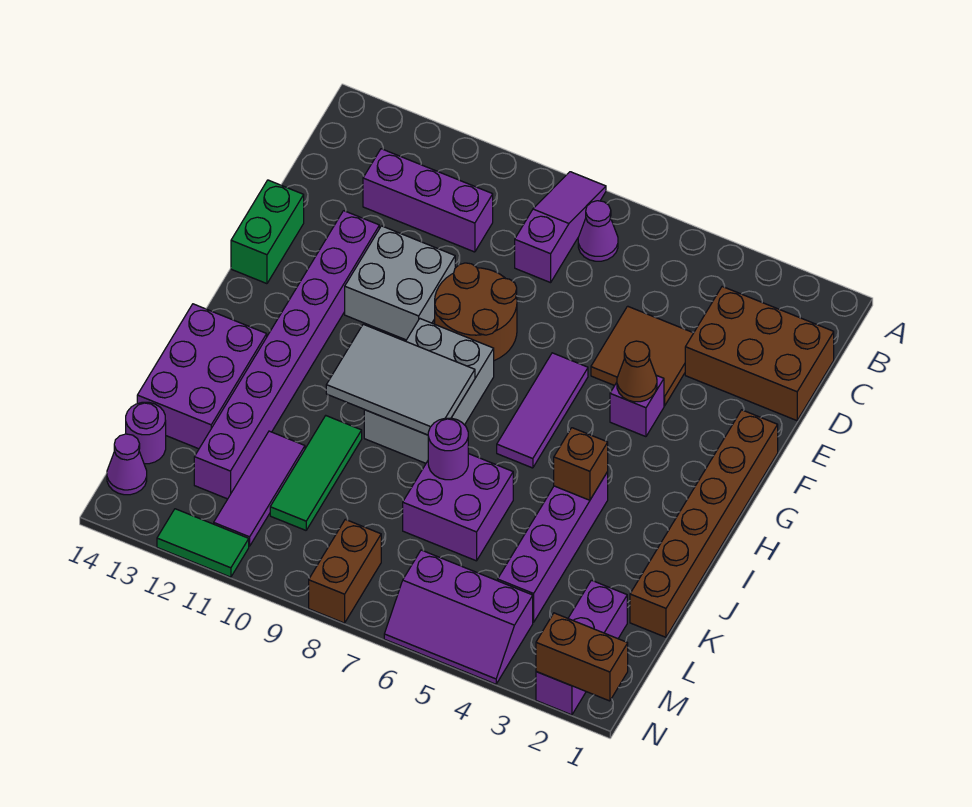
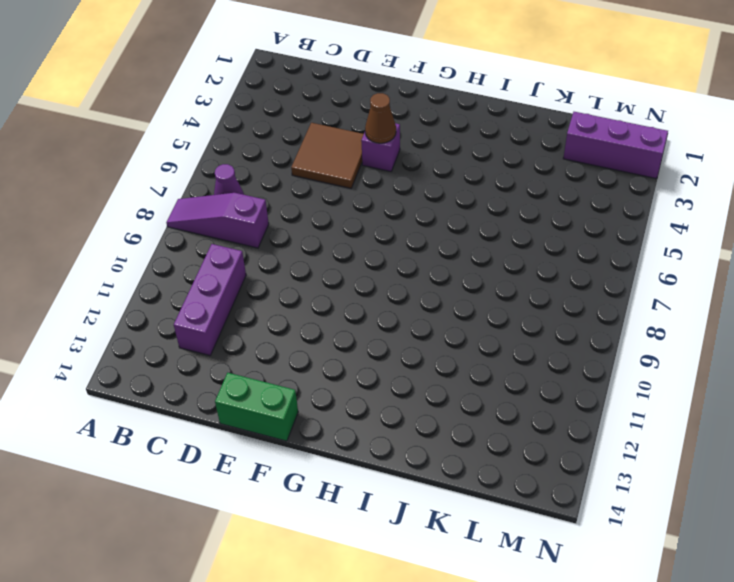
none -> brown brick C1:D3 level 1
none -> brown round brick E8:F9 level 1
none -> grey brick E10:F11 level 1

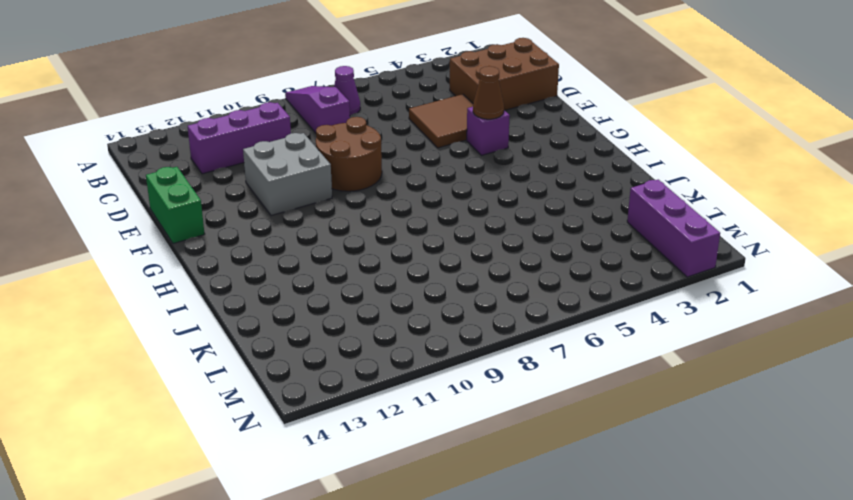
none -> purple brick E12:L12 level 1
none -> brown brick F1:K1 level 1
none -> purple tile F6:H6 level 1

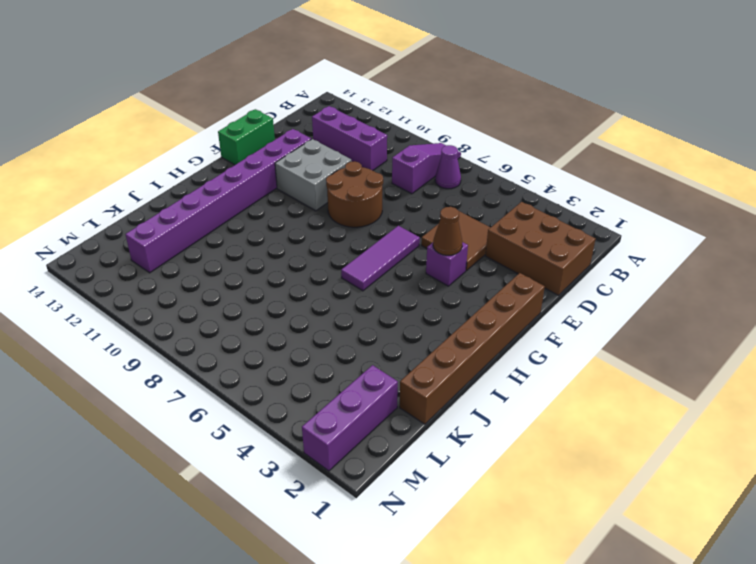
none -> grey brick G8:I9 level 1
none -> purple brick I4:L4 level 1
none -> purple brick I13:K14 level 1

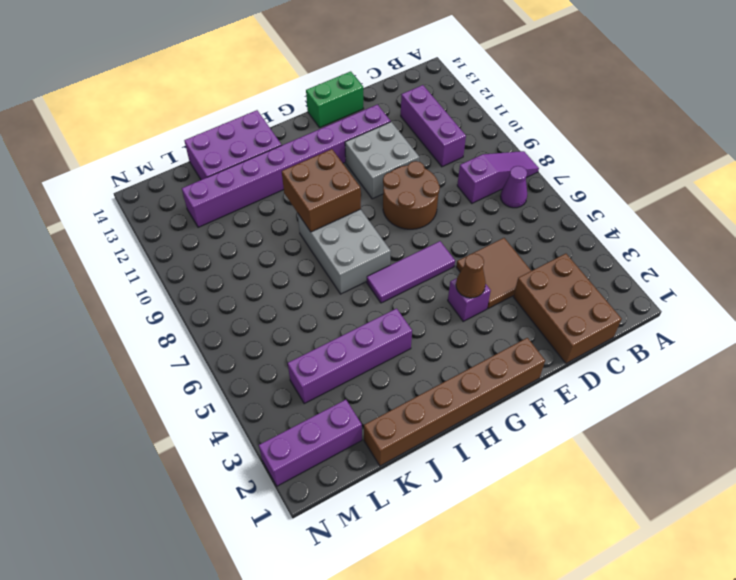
grey brick H7:I9 level 1 -> grey brick G8:I9 level 1
brown brick H9:I10 level 2 -> grey tile H8:I10 level 2
none -> purple brick J6:K7 level 1
none -> green tile J10:L10 level 1
none -> purple tile K11:M11 level 1

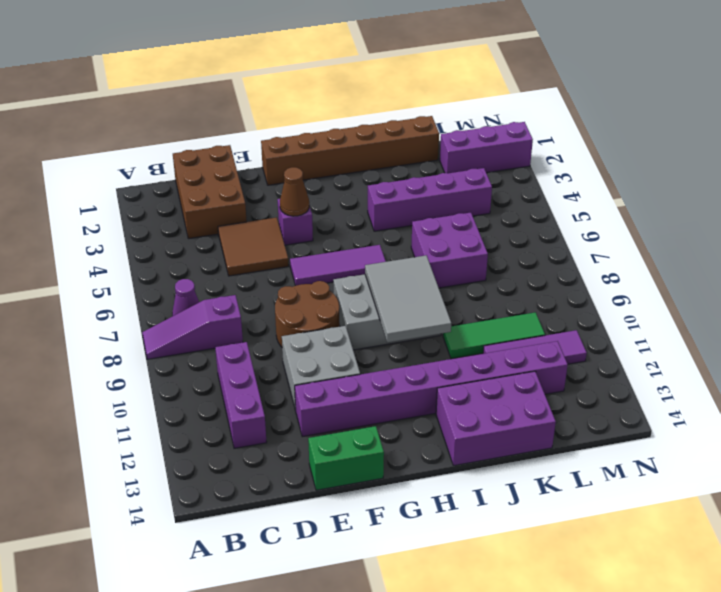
none -> purple round brick L14 level 1
none -> purple slope M4:N6 level 1 top M
none -> brown brick M8:N8 level 1

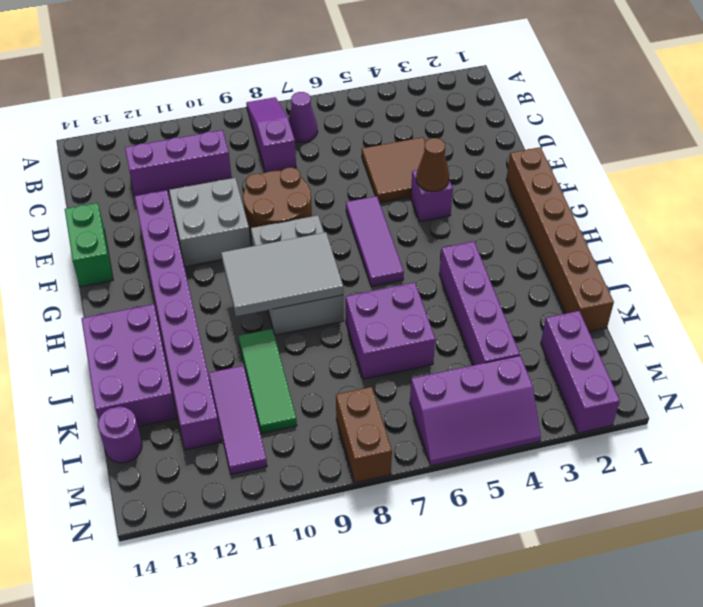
none -> brown brick C1:D3 level 1
none -> purple cone M14 level 1
none -> green tile N11:N12 level 1

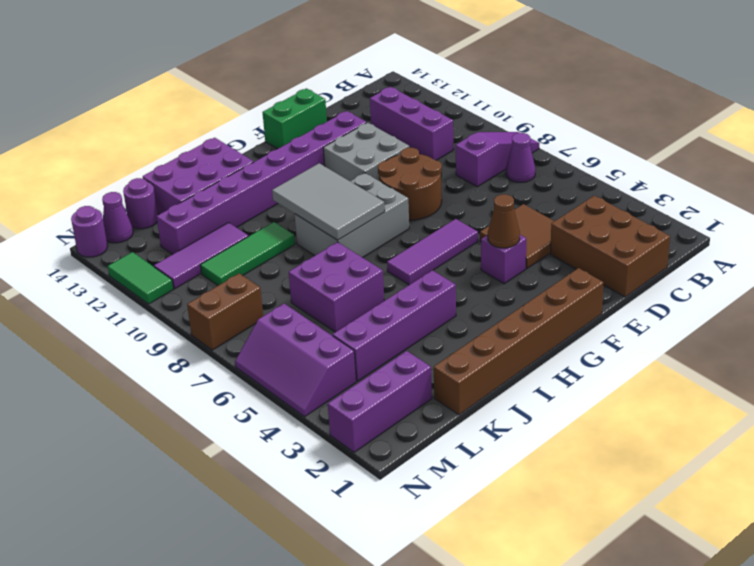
purple round brick N14 level 1 -> purple round brick J7 level 2
none -> brown brick I4 level 2
none -> brown brick N1:N2 level 2

